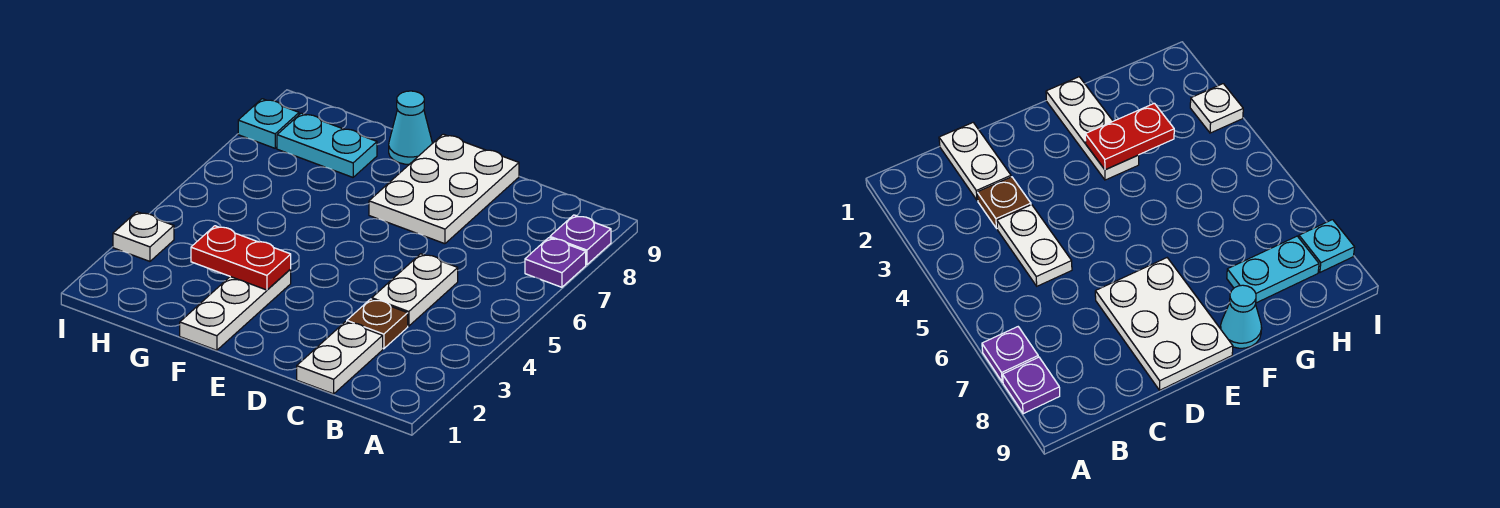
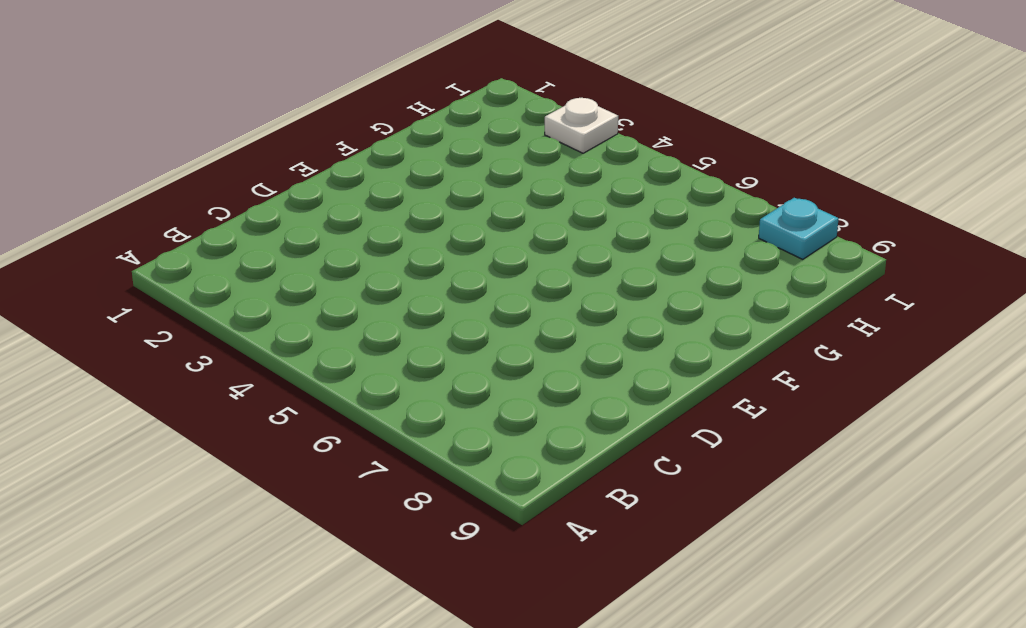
none -> purple plate A7 level 1
none -> purple plate A8 level 1
none -> white plate C1:C2 level 1

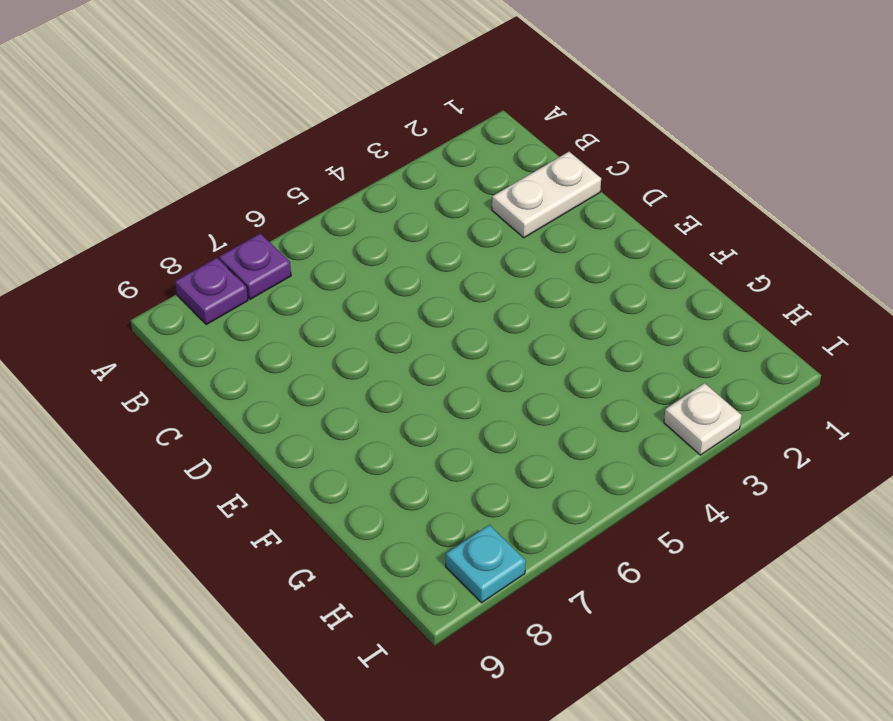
none -> brown plate C3 level 1
none -> white plate C4:C5 level 1
none -> white plate D7:E9 level 1

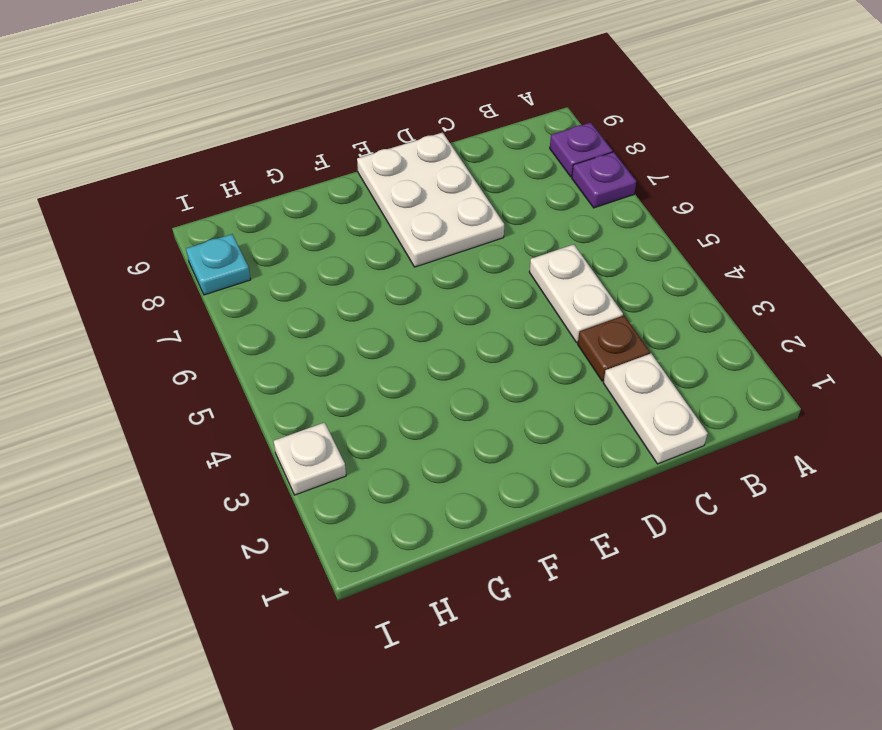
none -> white plate F1:F3 level 1
none -> cyan cone F9 level 1
none -> cyan plate G8:H8 level 1

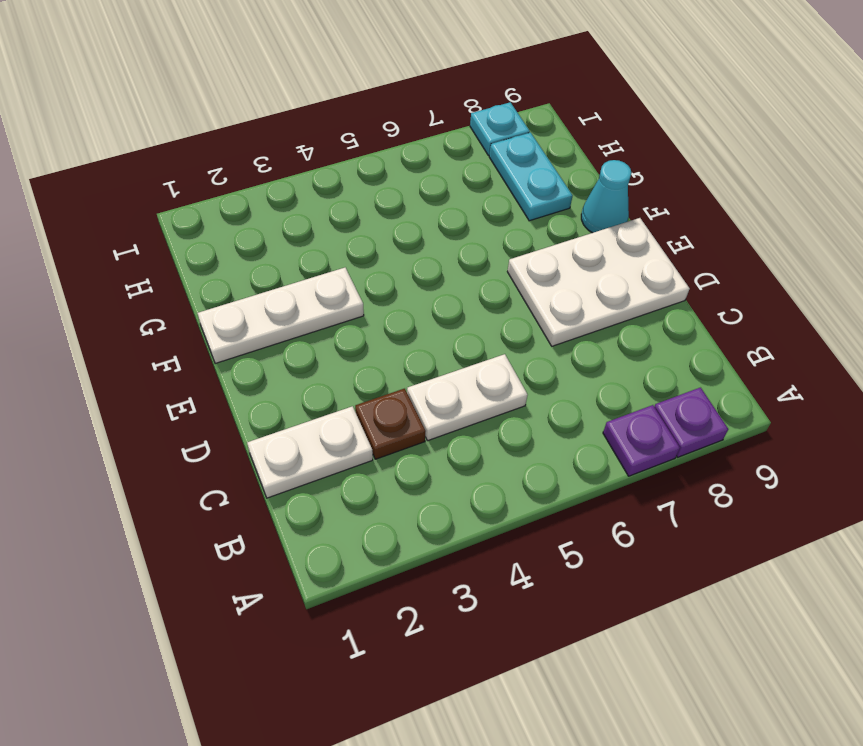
none -> white plate I3 level 1
none -> red plate F3:G3 level 2

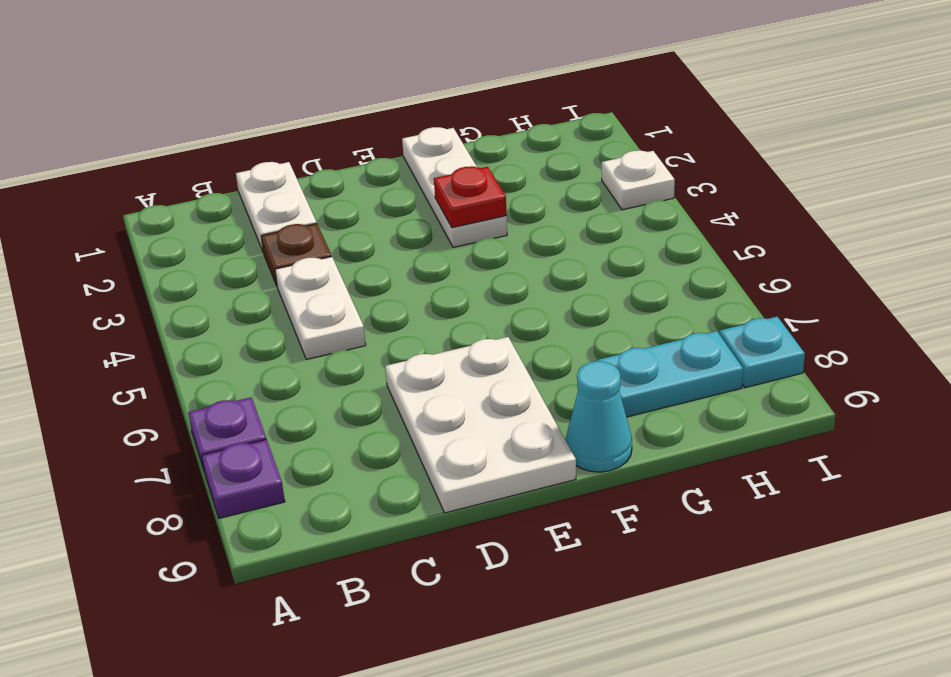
red plate F3 level 2 -> red plate F3:G3 level 2

